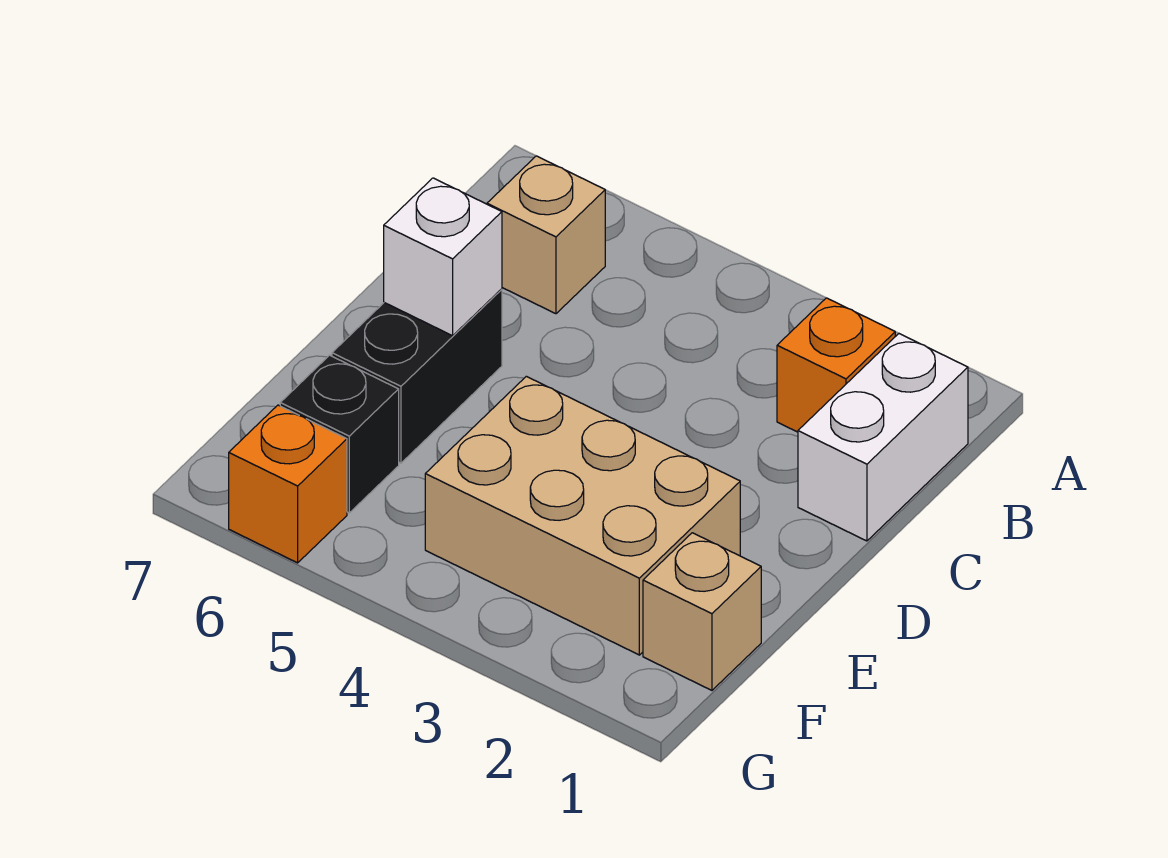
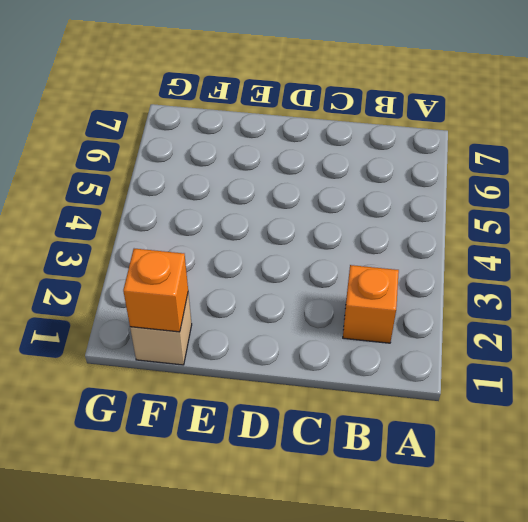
orange brick F1 level 2 -> orange brick G6 level 1
none -> white brick B1:C1 level 1
none -> tan brick B6 level 1

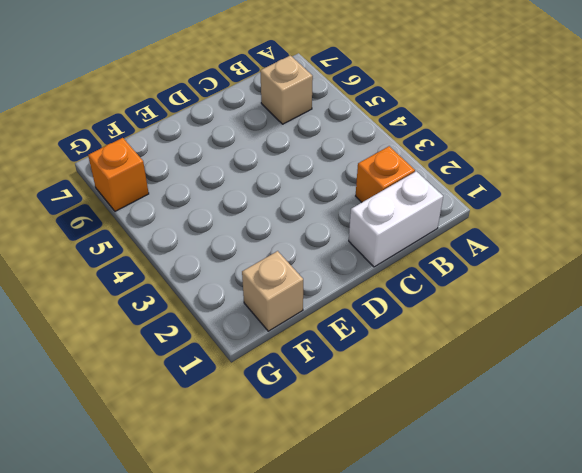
none -> black brick D6:E6 level 1
none -> tan brick E2:F4 level 1

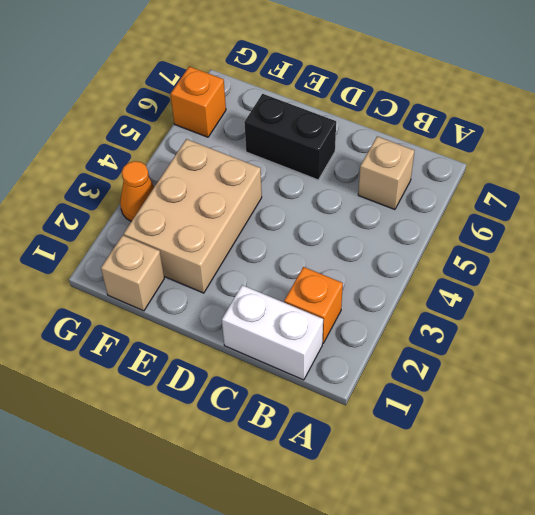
orange cone G3 level 1 -> none
none -> black brick F6 level 1
none -> white brick D6 level 2

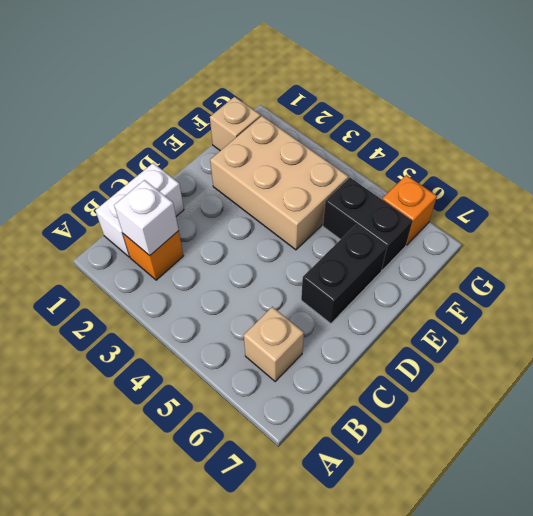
white brick B2 level 2 -> white brick D6 level 2
black brick F5:F6 level 1 -> black brick F6 level 1

